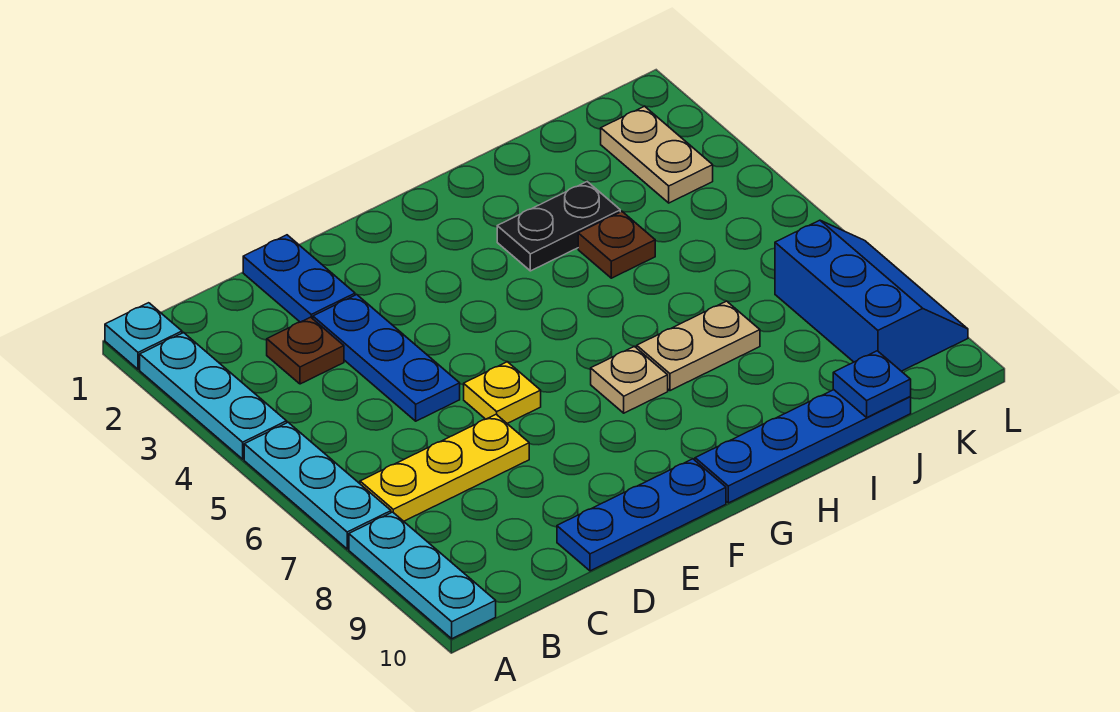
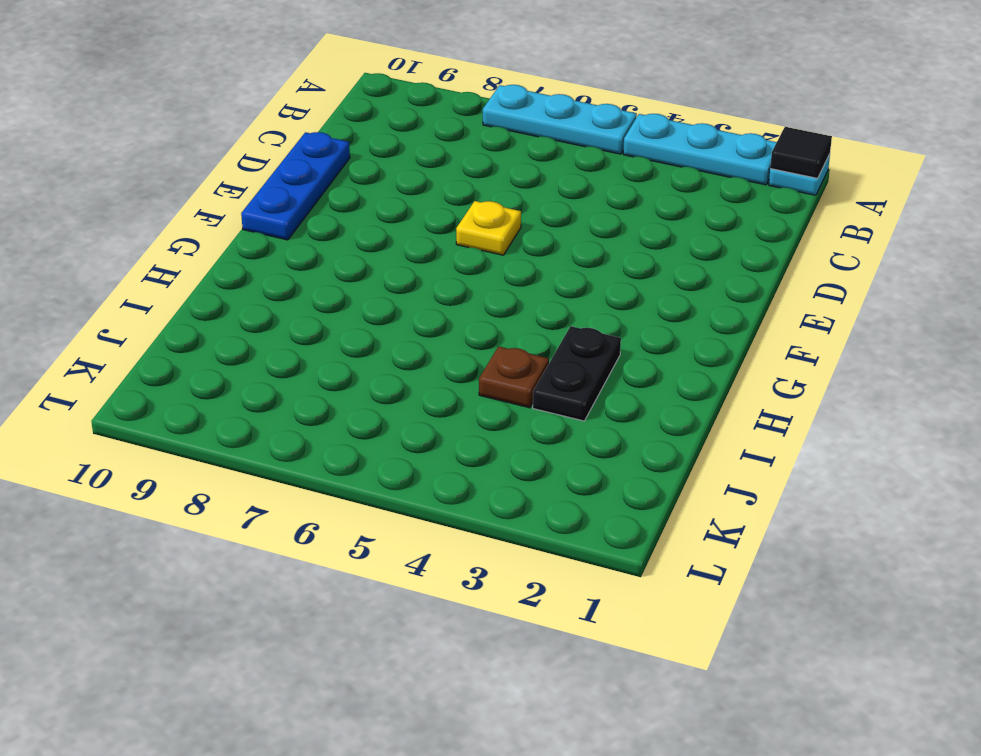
black tile A1 level 2 -> none
none -> cyan plate A8:A10 level 1
none -> yellow plate B7:D7 level 1
none -> brown plate C3 level 1

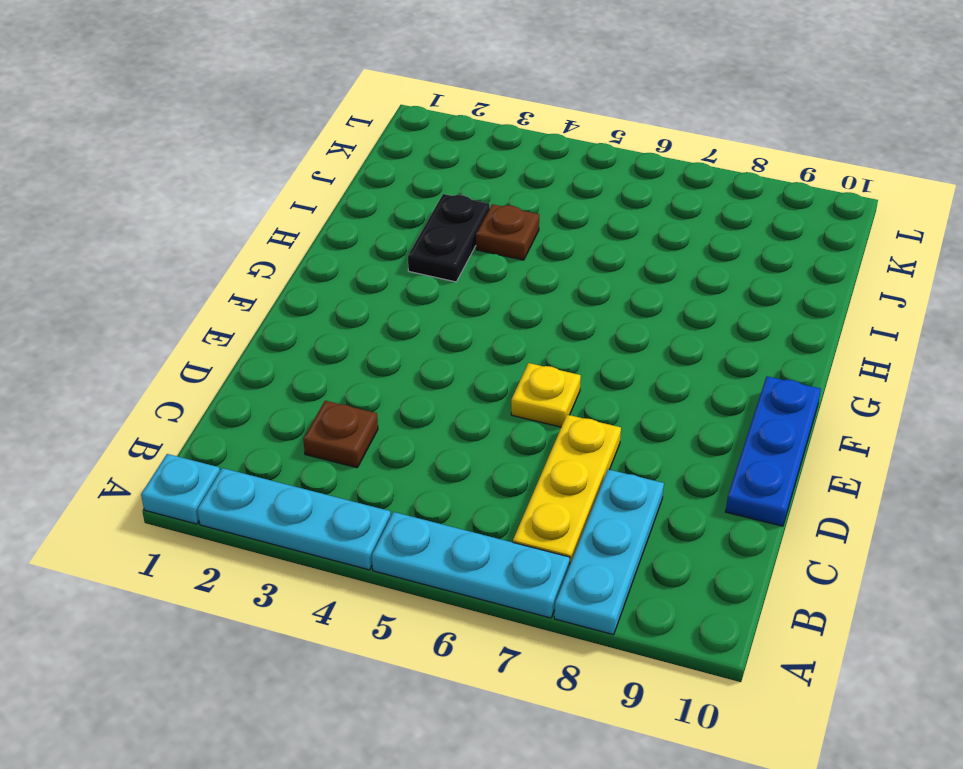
cyan plate A8:C8 level 1 -> cyan plate A8:A10 level 1
none -> blue plate D1:D2 level 1
none -> blue plate D3:D5 level 1
none -> tan plate G7 level 1

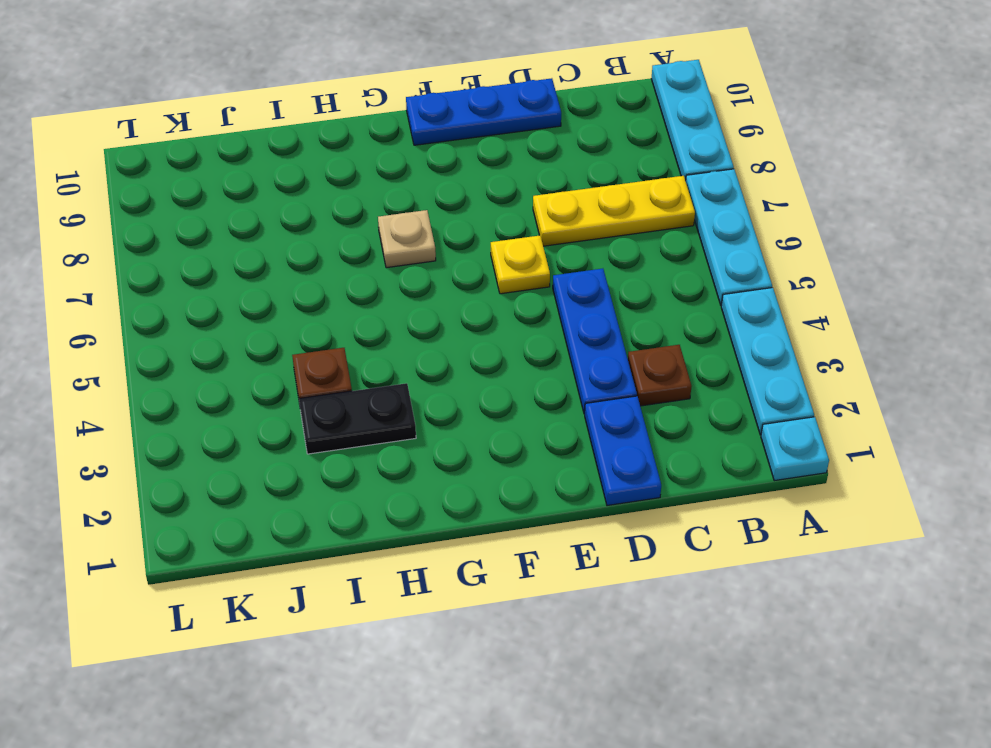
none -> blue plate G10:J10 level 1
none -> tan plate H7:I7 level 1
none -> tan plate K2:K3 level 1

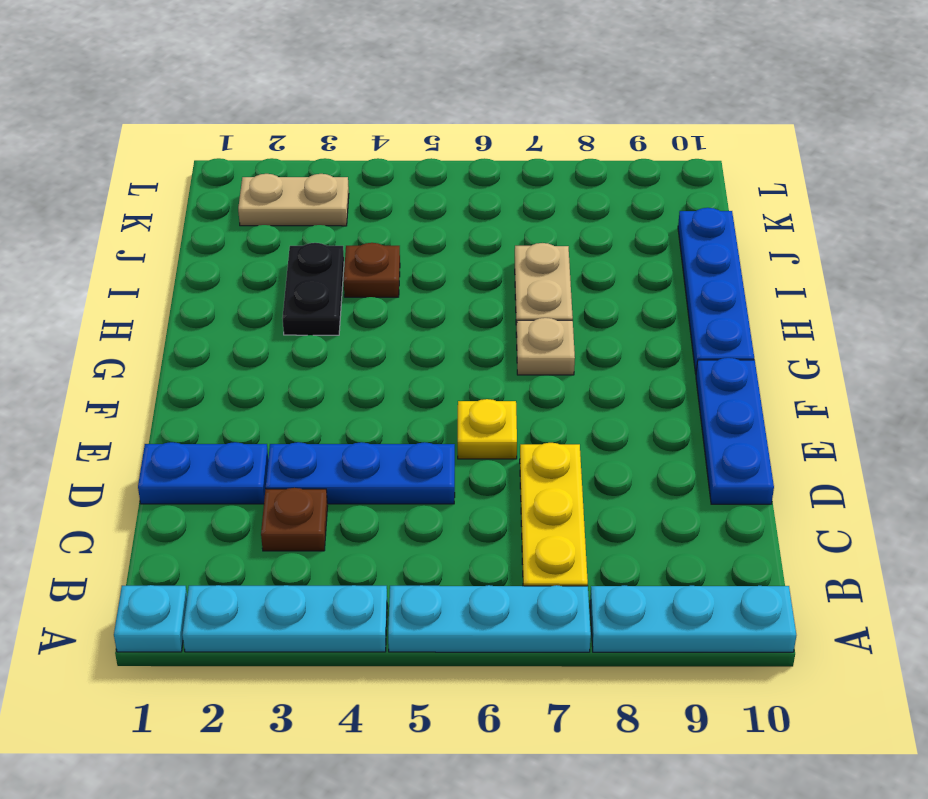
none -> blue slope K7:L9 level 1 top K
none -> blue plate J10 level 2

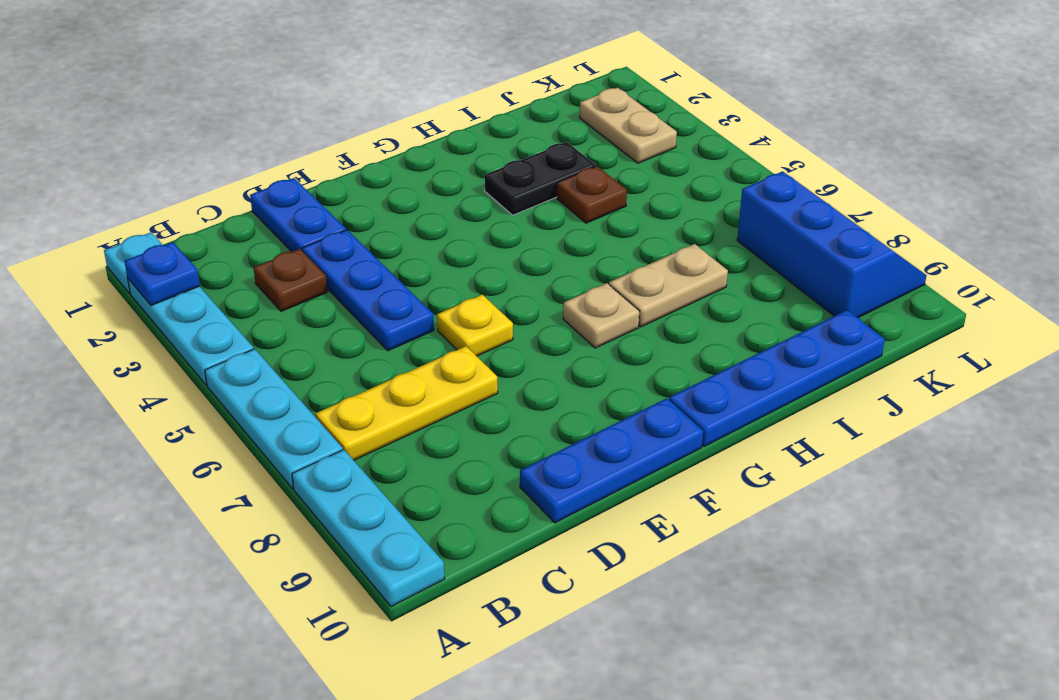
blue plate A2 level 2 -> blue plate J10 level 2

